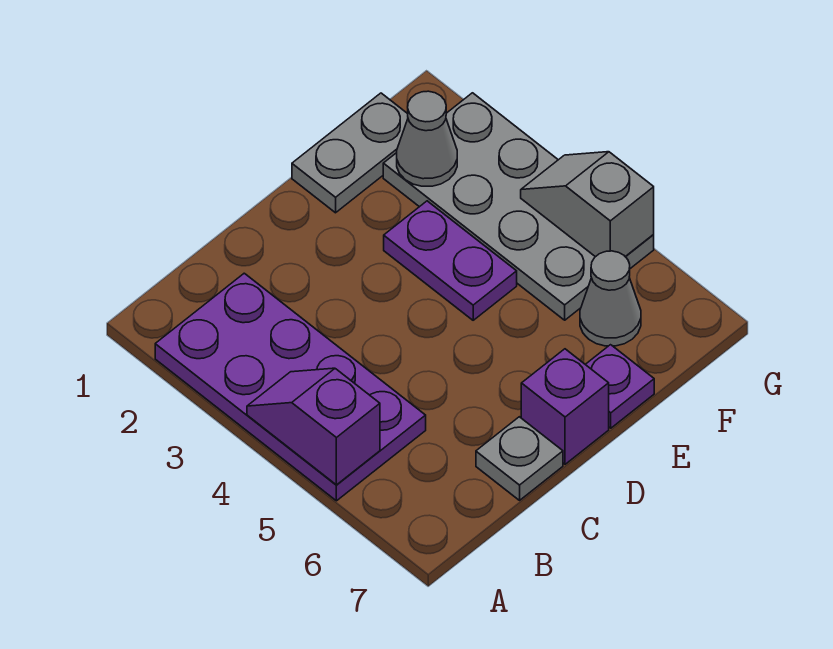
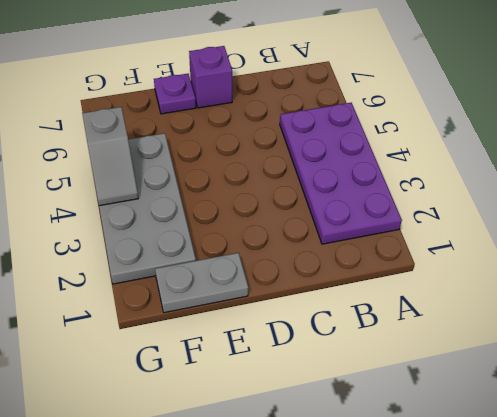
none -> grey plate C7 level 1
none -> purple plate E3:E4 level 1

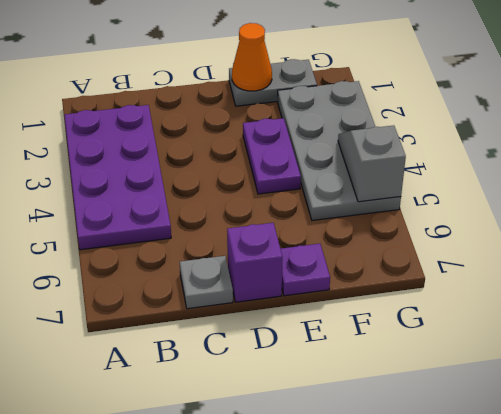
orange cone E1 level 2 -> none
none -> grey cone F6 level 1
none -> purple slope A4:A5 level 2 top 5

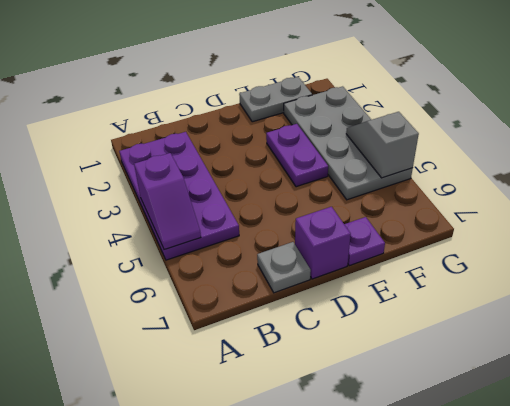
purple slope A4:A5 level 2 top 4 -> purple slope A4:A5 level 2 top 5
none -> grey cone F6 level 1
none -> grey cone F2 level 2

